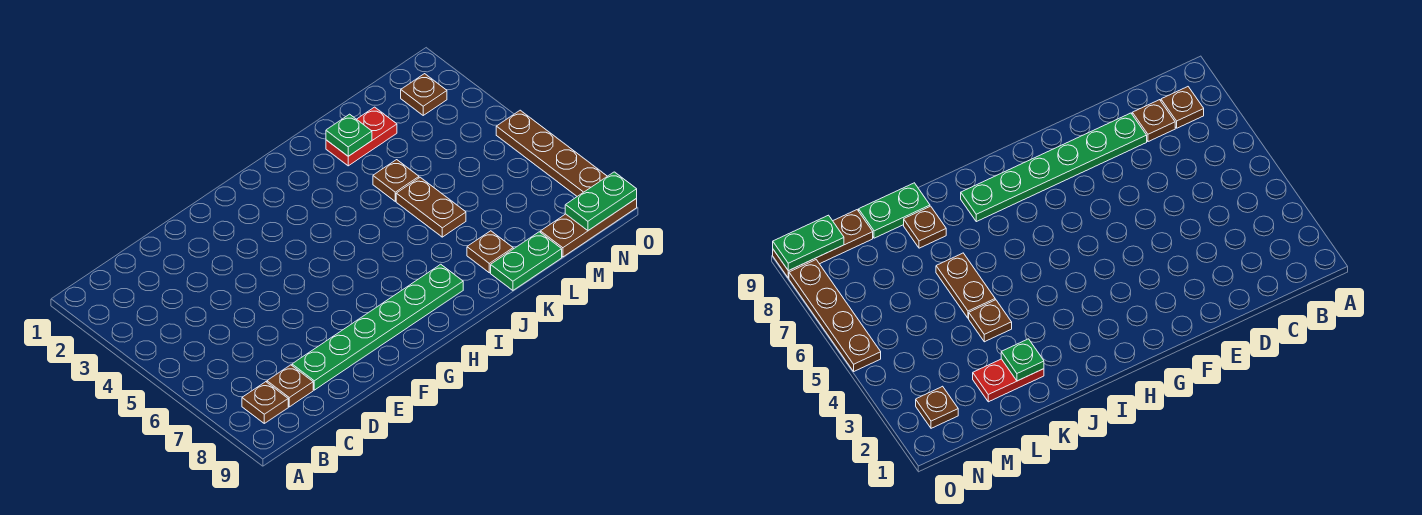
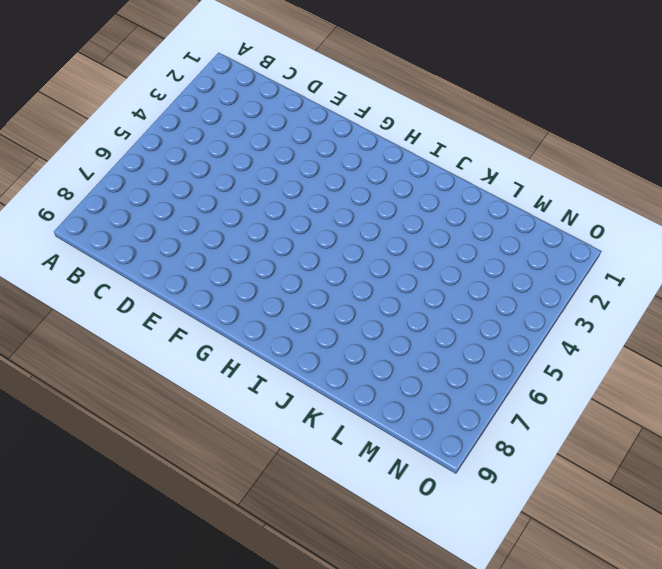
none -> brown plate B8 level 1
none -> brown plate C8 level 1
none -> green plate D8:I8 level 1

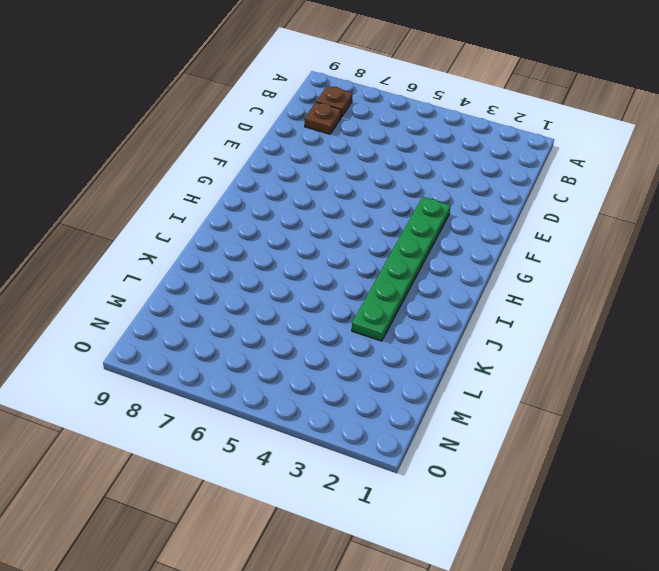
green plate F3:K3 level 1 -> green plate D8:I8 level 1
none -> red plate K2:L2 level 1
none -> brown plate K4 level 1
none -> brown plate K5:K6 level 1

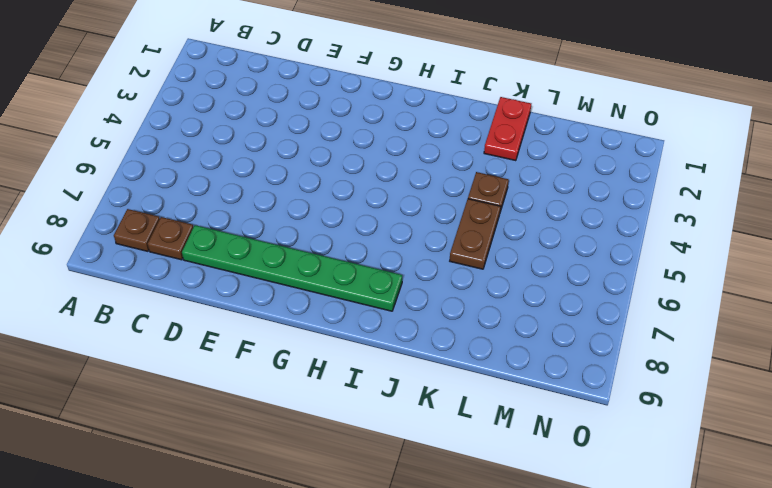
red plate K1:K2 level 1 -> red plate K2:L2 level 1
none -> brown plate K8 level 1
none -> green plate K9:L9 level 1
none -> brown plate M9:O9 level 1

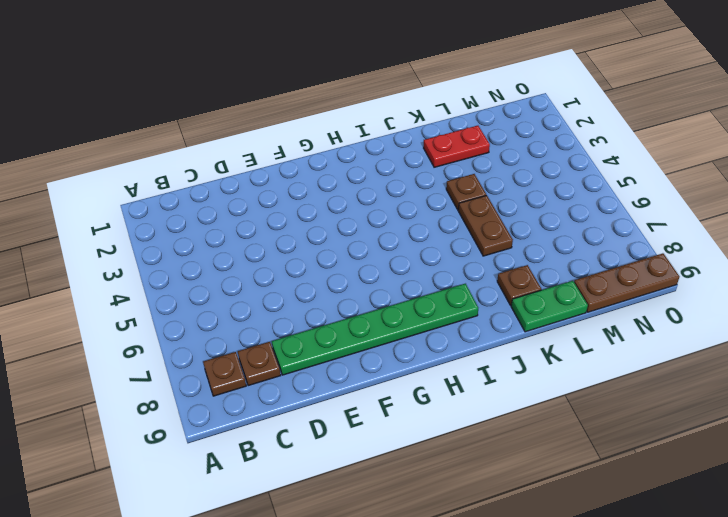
none -> brown plate N2 level 1
none -> brown plate O5:O8 level 1
none -> green plate K2 level 2

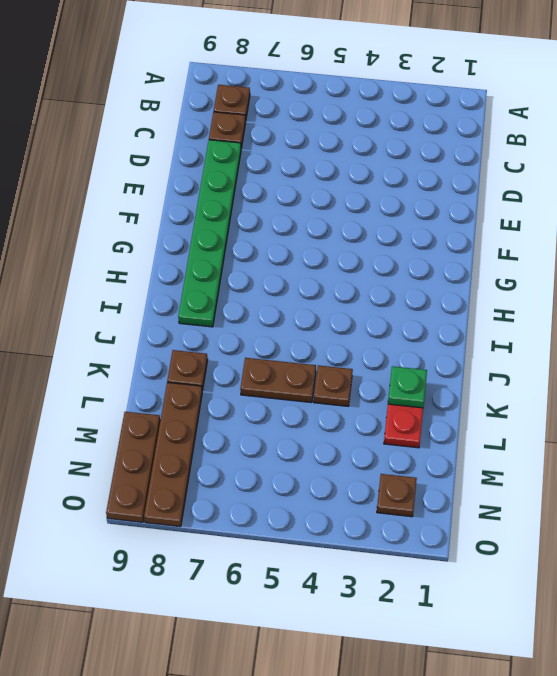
brown plate L8:O8 level 1 -> brown plate O5:O8 level 1
none -> green plate K9:L9 level 1
none -> green plate N9:O9 level 2

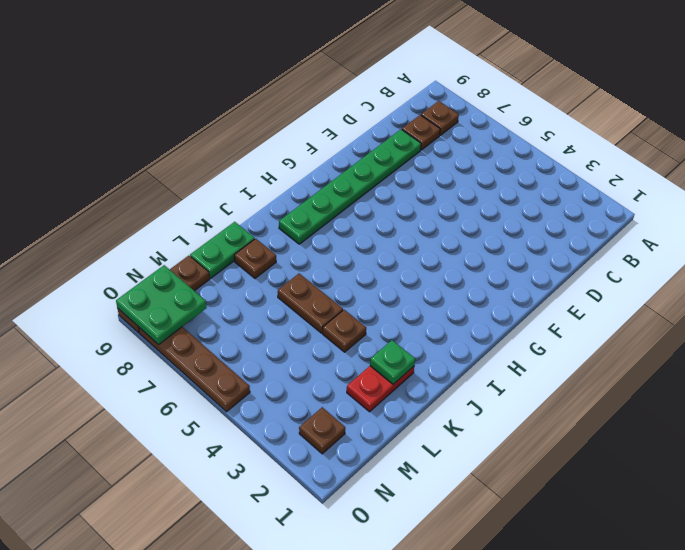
green plate N8:O9 level 2 -> green plate N9:O9 level 2

